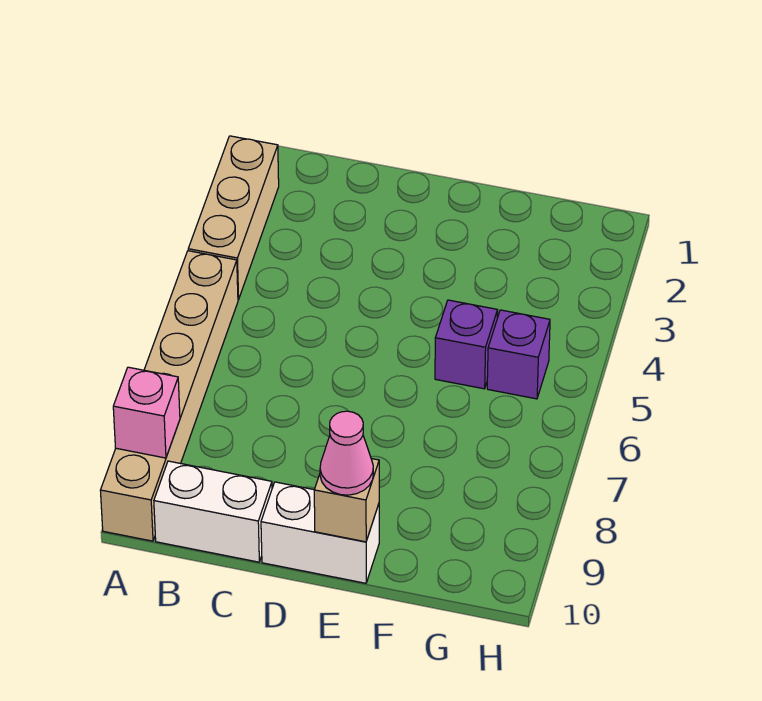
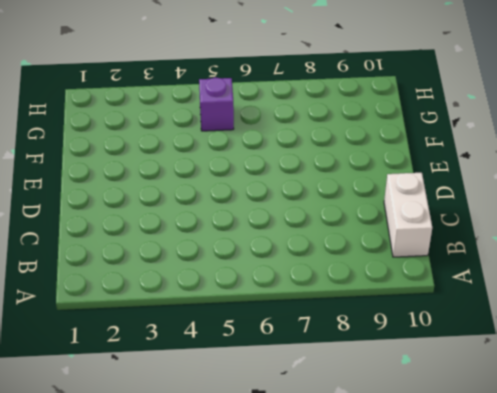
none -> tan brick A2:A4 level 1
none -> tan brick A5:A10 level 1

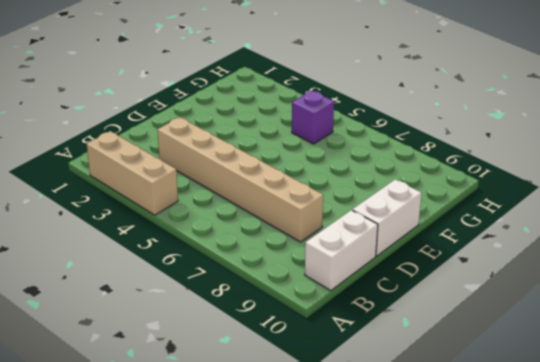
tan brick C3:C8 level 1 -> tan brick A5:A10 level 1
none -> purple brick F5 level 1
none -> pink brick A9 level 2

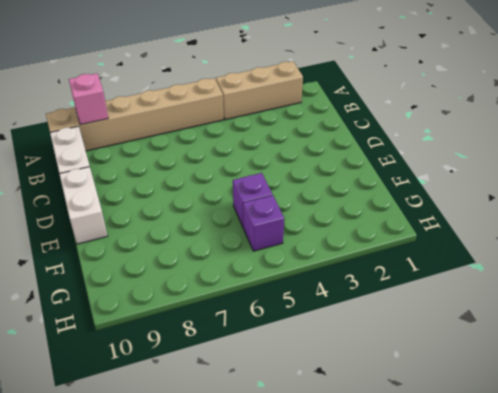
none -> tan brick E10 level 2
none -> pink cone E10 level 3

